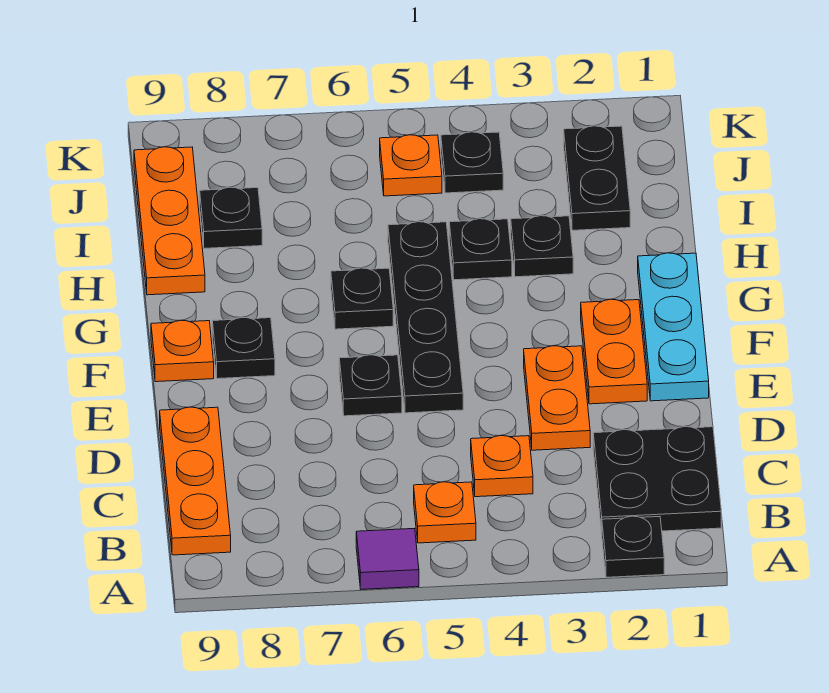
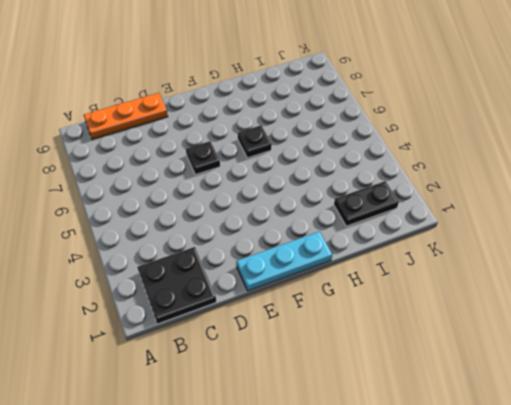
none -> black plate A2 level 1
none -> purple tile A6 level 1
none -> orange plate B5 level 1

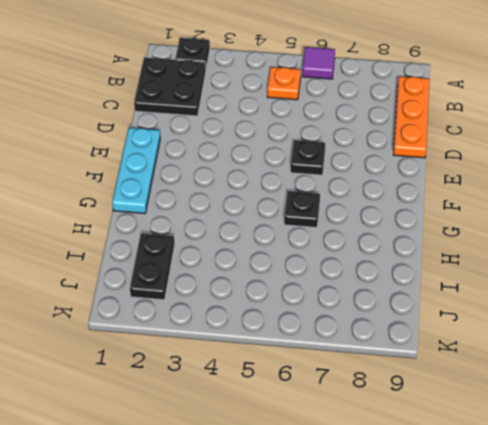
none -> orange plate C4 level 1
none -> orange plate D3:E3 level 1
none -> orange plate E2:F2 level 1

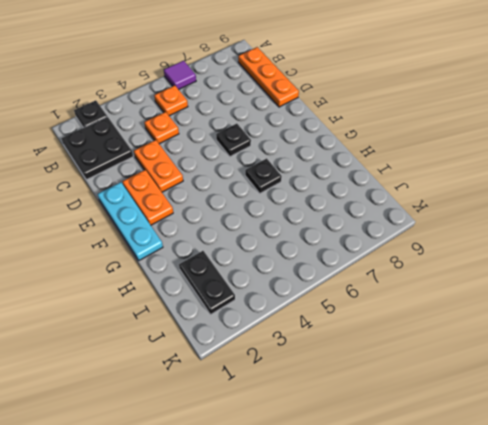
none -> black plate E5:H5 level 1
none -> black plate F8 level 1
none -> orange plate F9 level 1

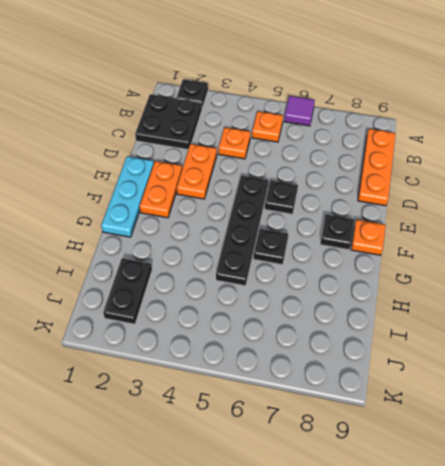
none -> black plate H3 level 1
none -> black plate H4 level 1
none -> orange plate H9:J9 level 1

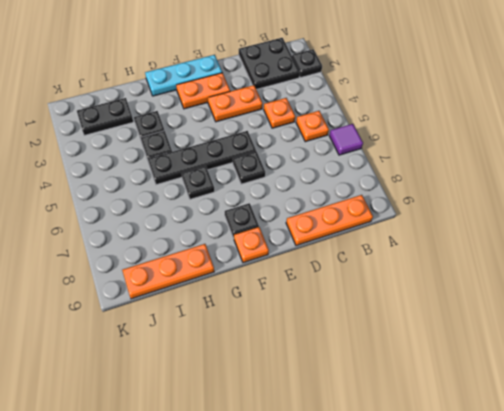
none -> black plate I8 level 1
none -> black plate J4 level 1
none -> orange plate J5 level 1

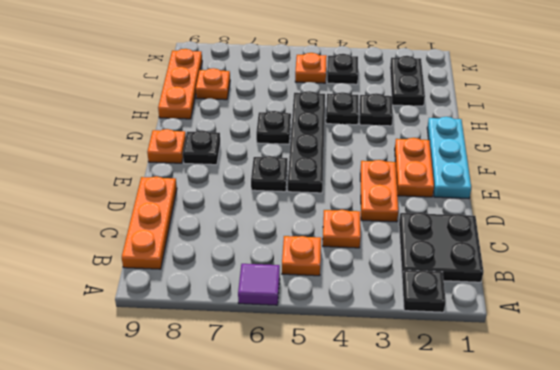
orange plate I8 level 1 -> black plate I8 level 1

